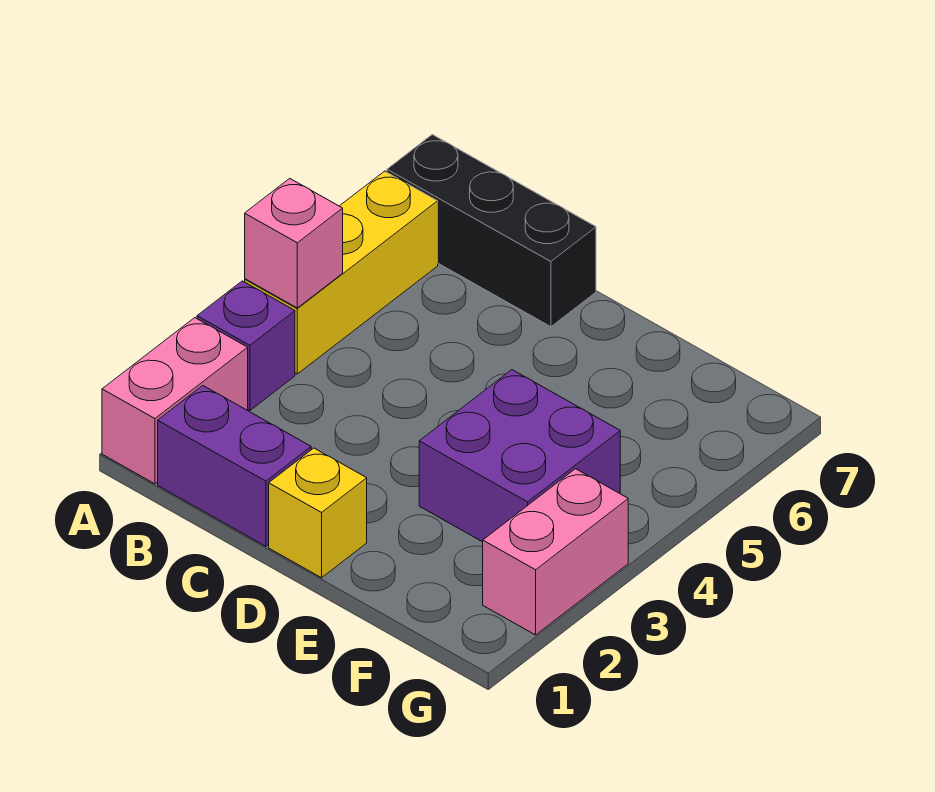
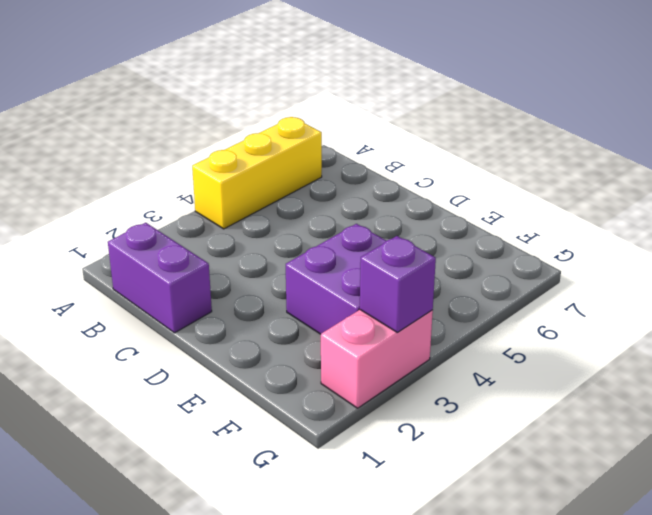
purple brick G3 level 2 -> purple brick A3 level 1
none -> pink brick A1:A2 level 1
none -> black brick A7:C7 level 1

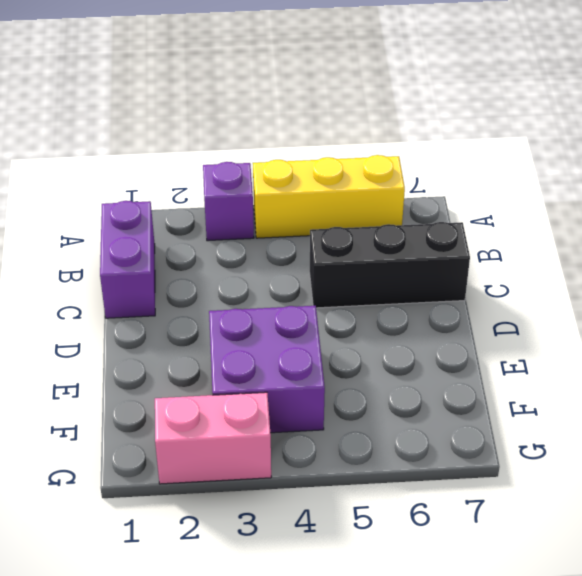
black brick C5:C7 level 1 -> black brick A7:C7 level 1
none -> pink brick A1:A2 level 1
none -> yellow brick D1 level 1

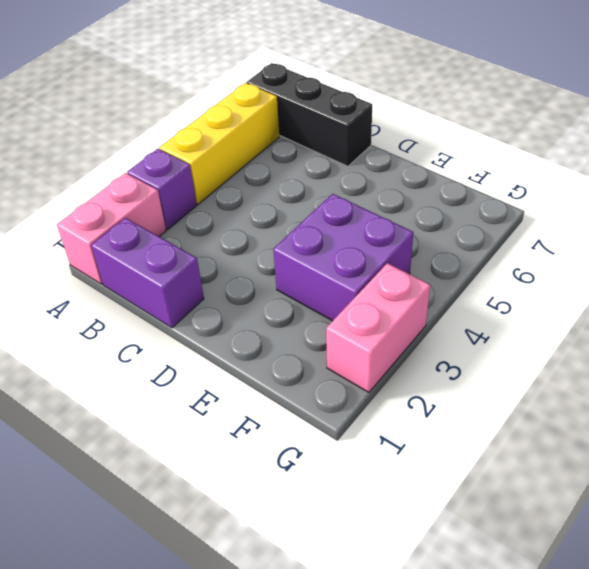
none -> yellow brick D1 level 1
none -> pink brick A4 level 2

